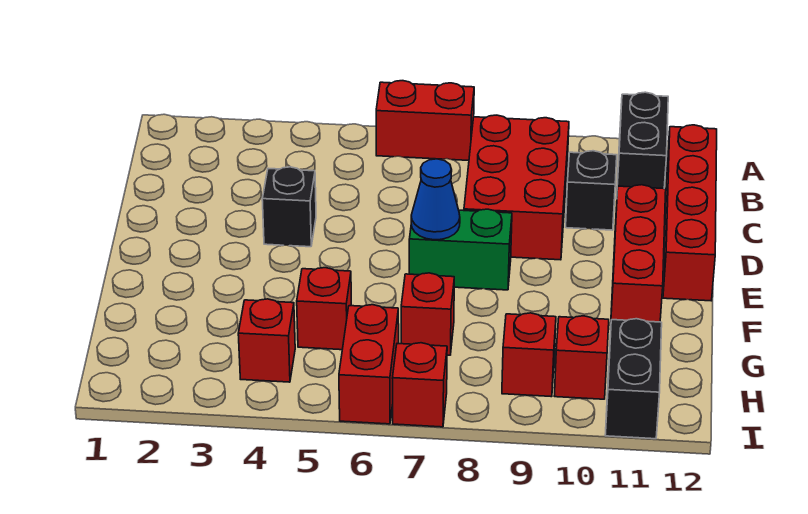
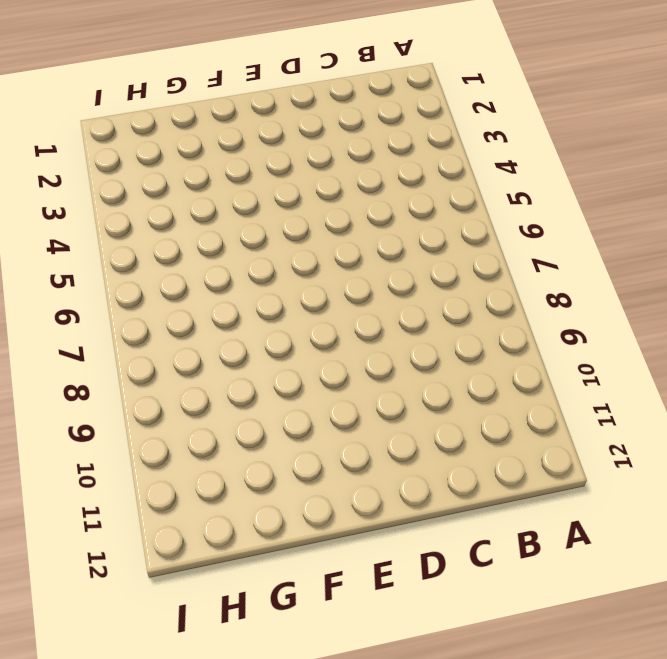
none -> red brick A6:A7 level 1
none -> black brick A11:B11 level 1
none -> red brick B8:D9 level 1

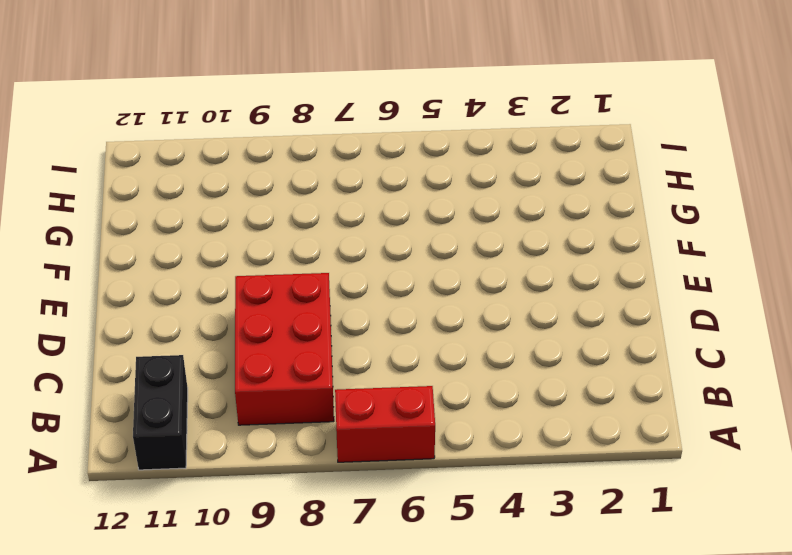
none -> red brick B12:E12 level 1
none -> black brick C10 level 1
none -> black brick D4 level 1

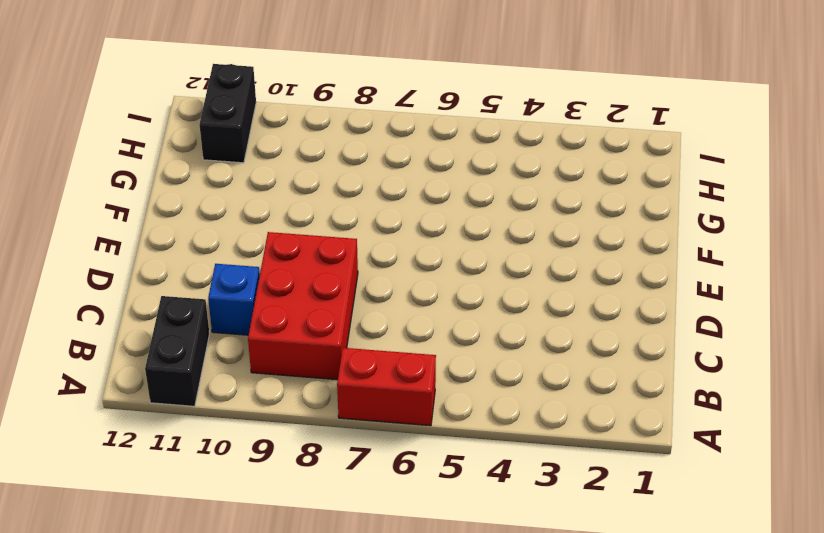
blue brick C10 level 1 -> black brick C10 level 1
none -> red brick B12:E12 level 1
none -> black brick D4 level 1
none -> red brick D11:F11 level 1

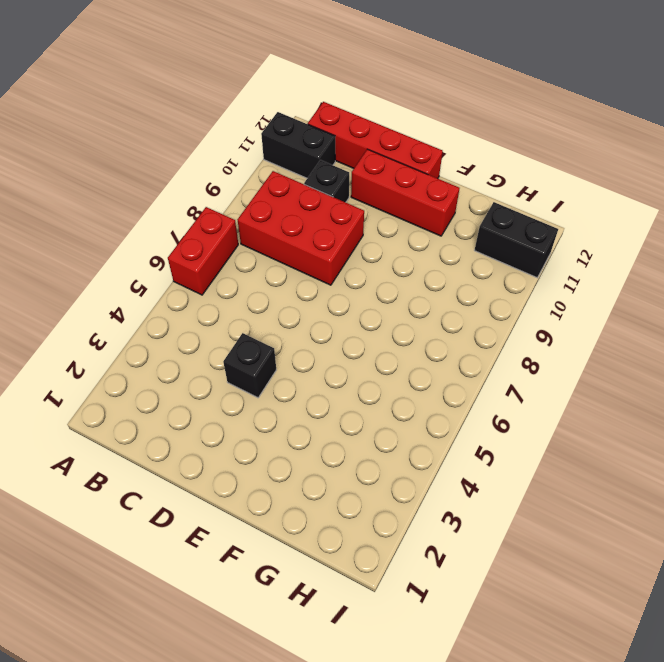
none -> green brick E7:E8 level 1
none -> red brick G5 level 1
none -> red brick G7 level 1

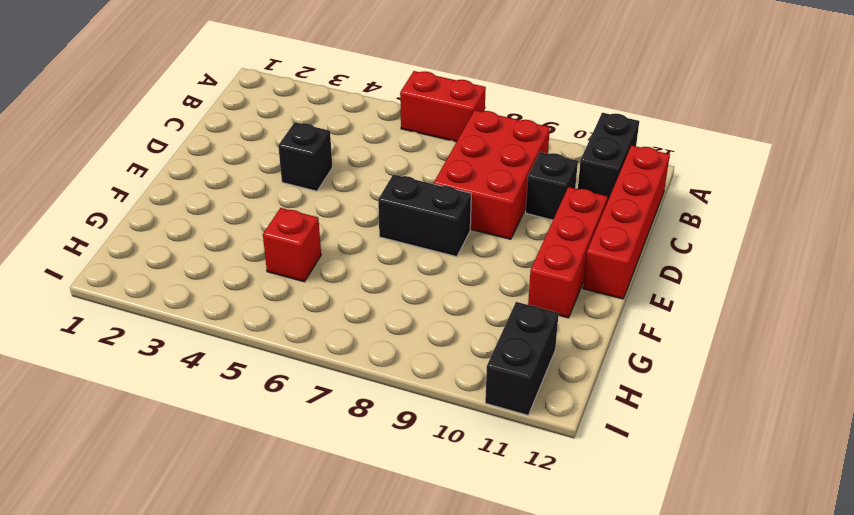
black brick E7:E8 level 1 -> green brick E7:E8 level 1
none -> red brick G7 level 1
none -> red brick H4 level 1
none -> red brick H6:I6 level 1

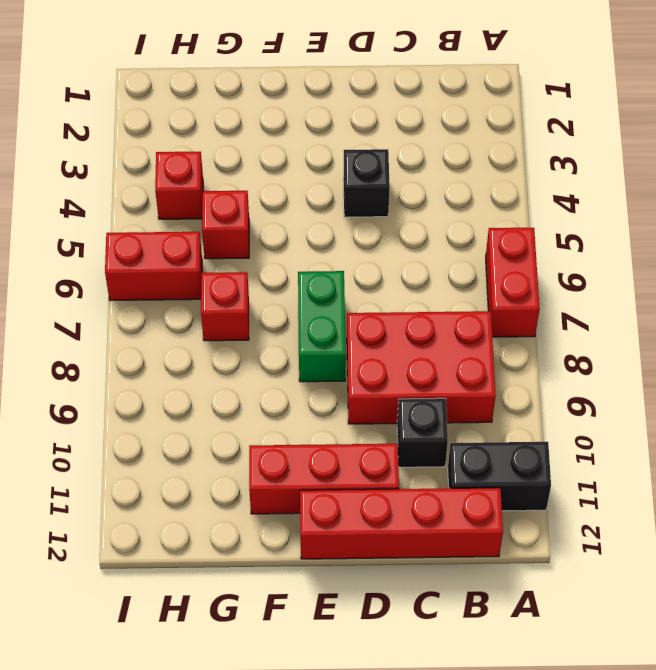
none -> red brick H9 level 1
none -> red brick H10 level 1
none -> black brick H11:I11 level 1

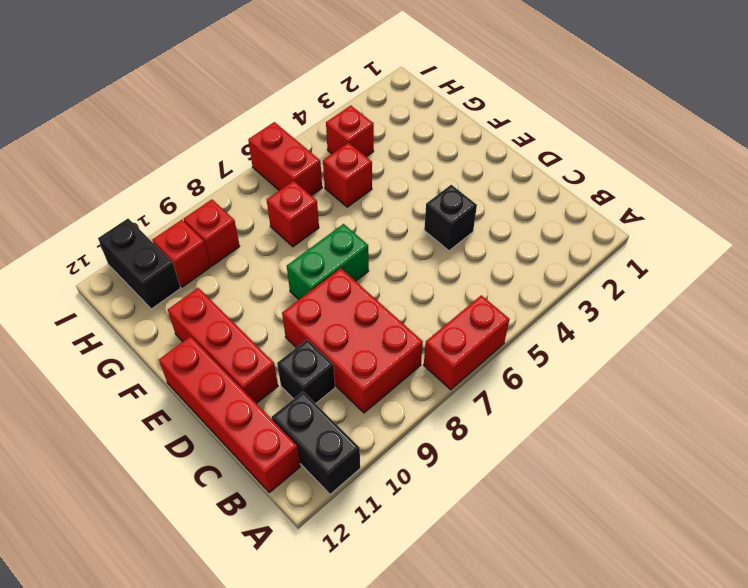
none -> red brick I7 level 1
none -> blue cone E7 level 2

